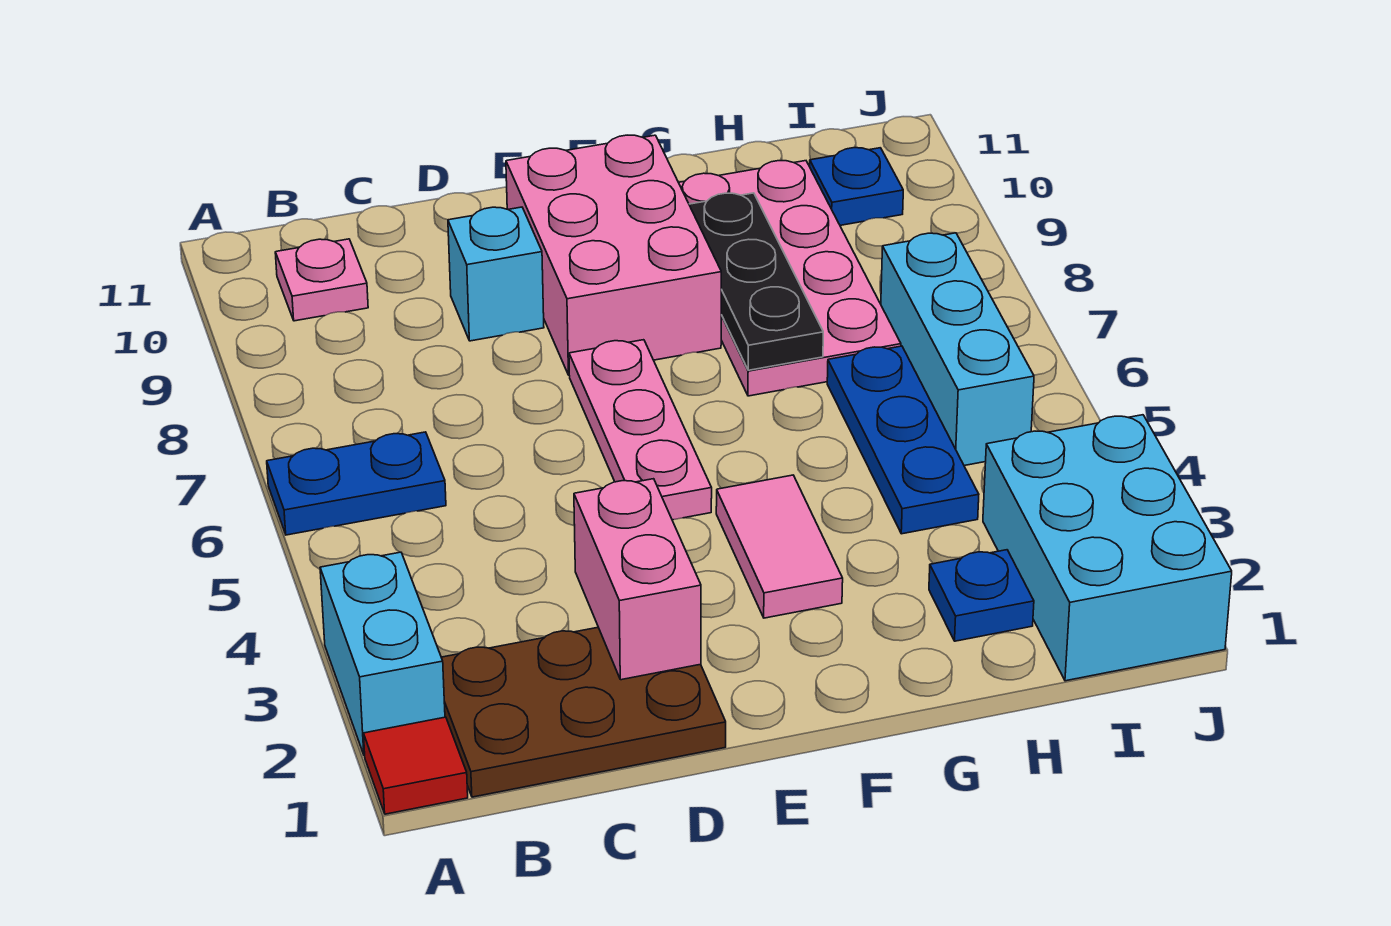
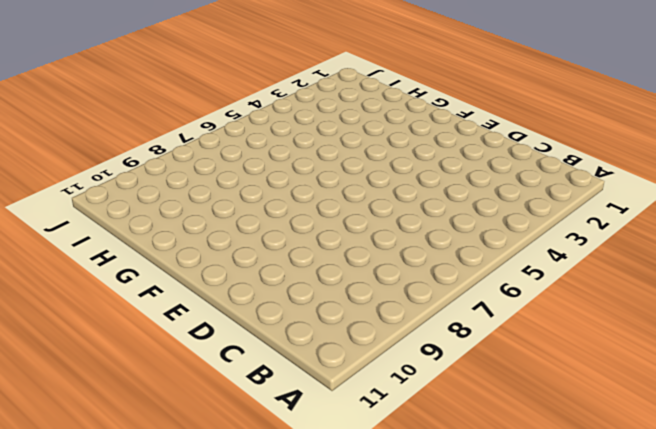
none -> red tile A1 level 1
none -> cyan brick A2:A3 level 1
none -> blue plate A6:B6 level 1

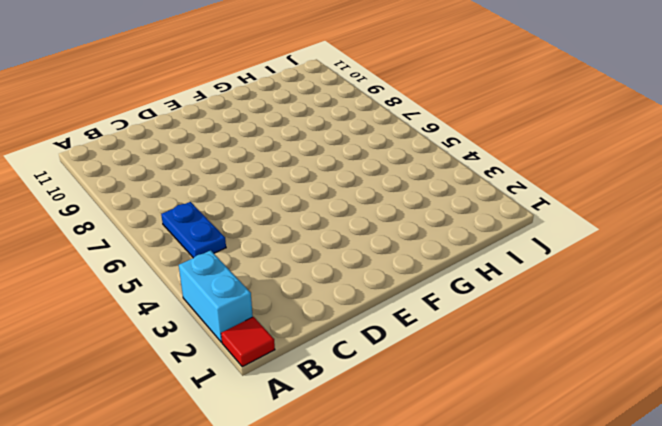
blue plate B5:B6 level 1 -> blue plate A6:B6 level 1
none -> brown plate B1:D2 level 1
none -> pink plate B10 level 1
none -> cyan brick D9 level 1

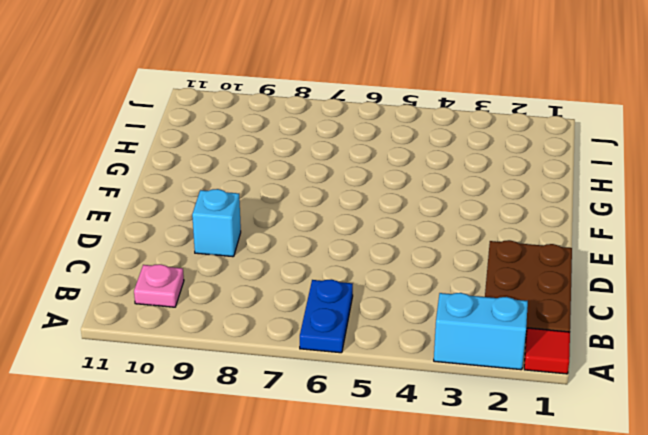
none -> pink plate E5:E7 level 1
none -> pink brick E8:F10 level 1
none -> pink tile F3:F4 level 1

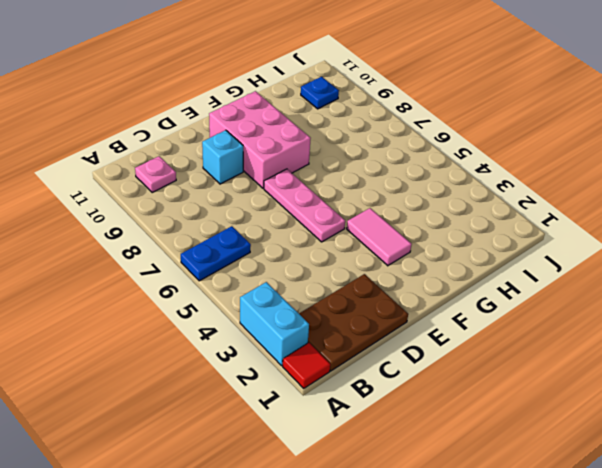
none -> pink plate G7:H10 level 1
none -> blue plate H2 level 1
none -> blue plate H4:H6 level 1

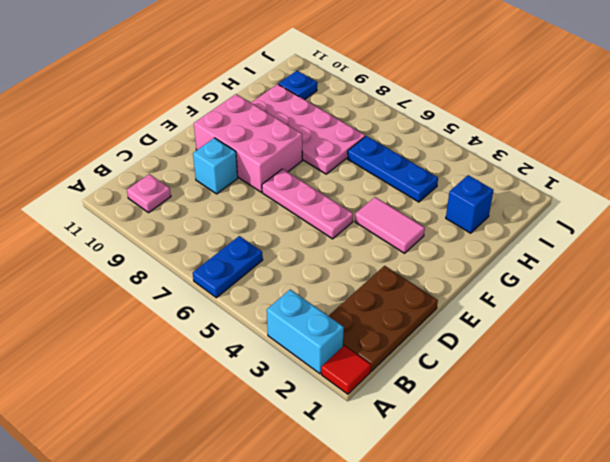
blue brick H2 level 1 -> blue plate H2 level 1
none -> cyan brick I1:J3 level 1
none -> cyan brick I5:I7 level 1
none -> pink brick D2:D3 level 2

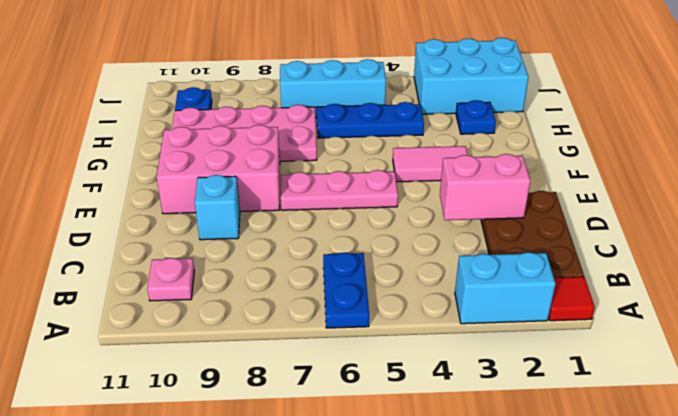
none -> black plate G7:G9 level 2

